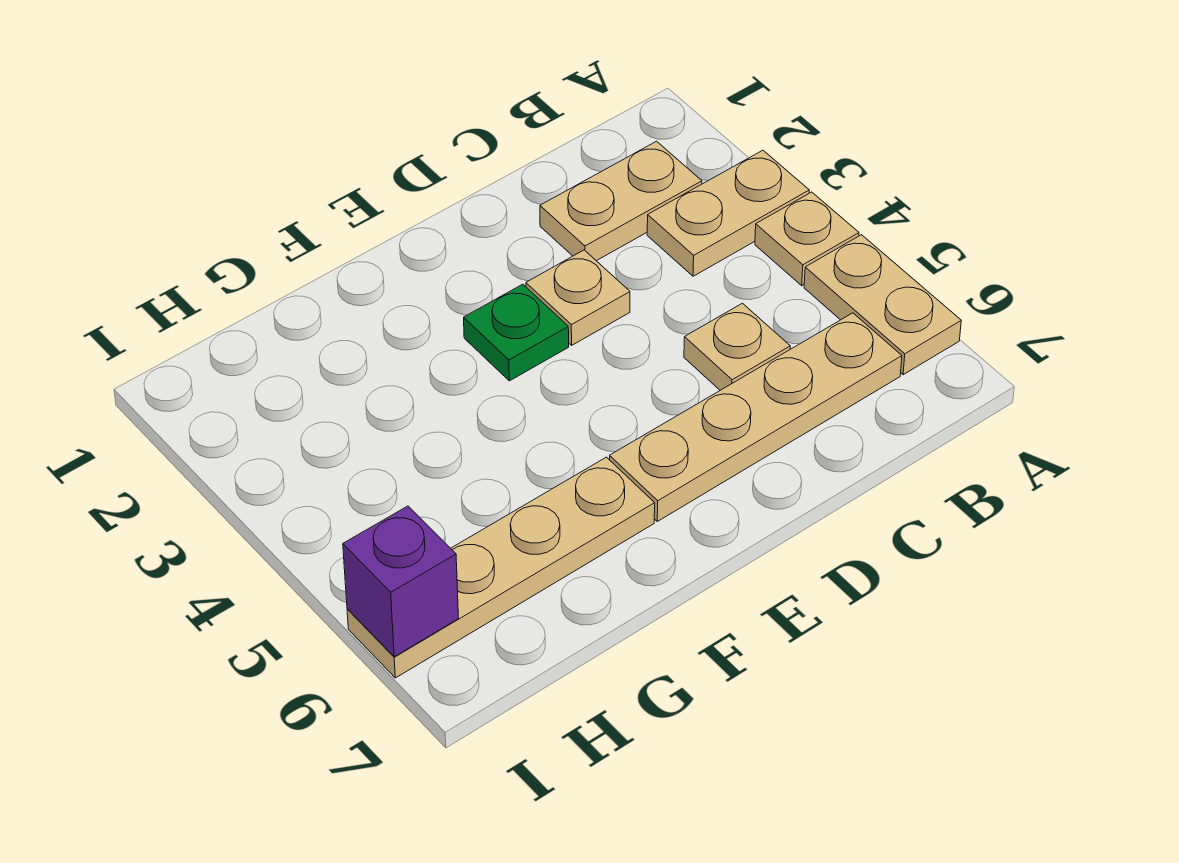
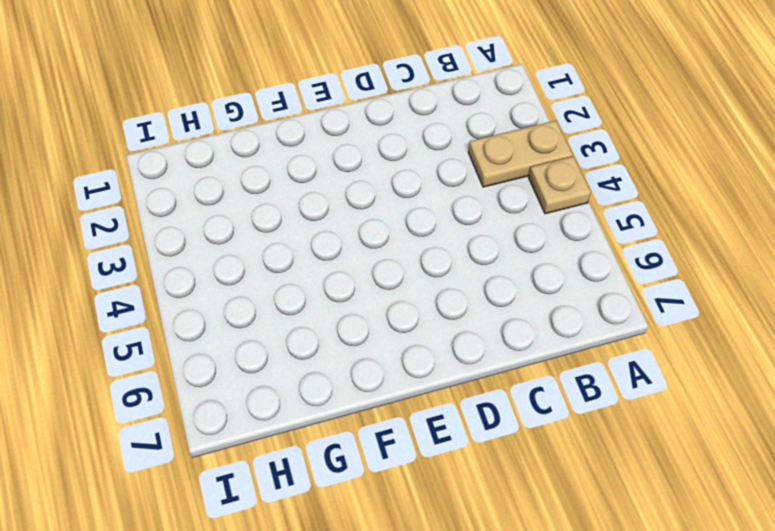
none -> tan plate A5:A6 level 1
none -> tan plate B2:C2 level 1

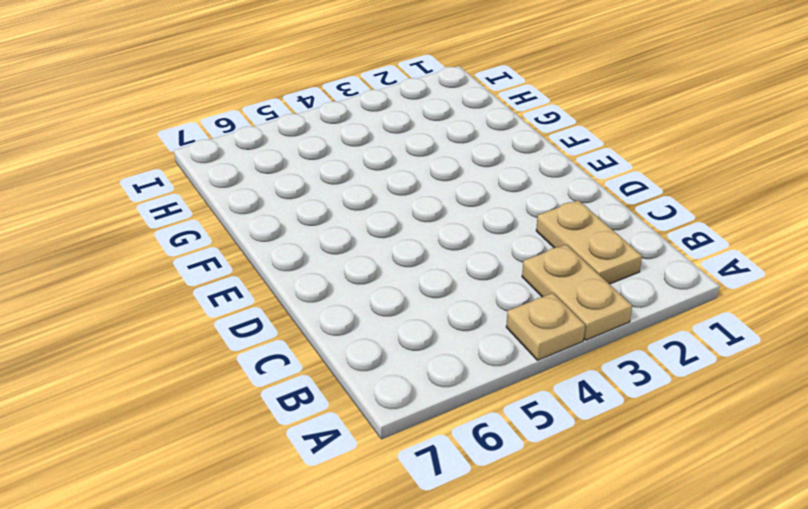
none -> tan plate A5:A6 level 1
none -> tan plate B6:E6 level 1

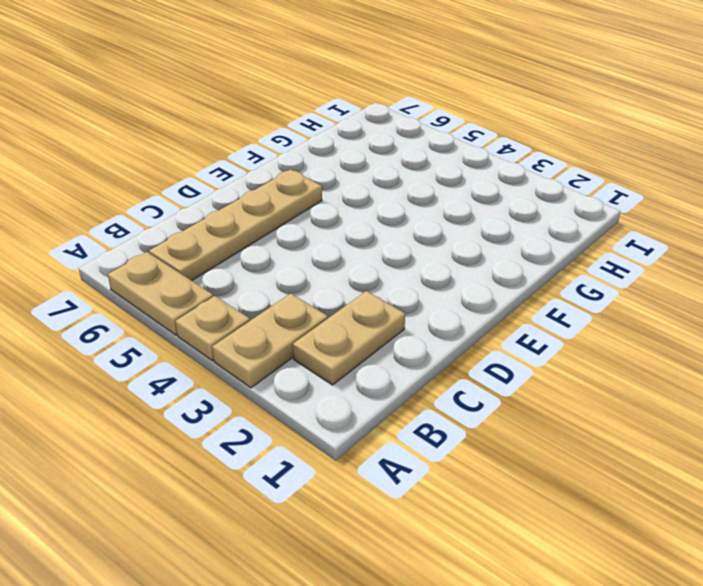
none -> tan plate C5 level 1
none -> tan plate D3 level 1

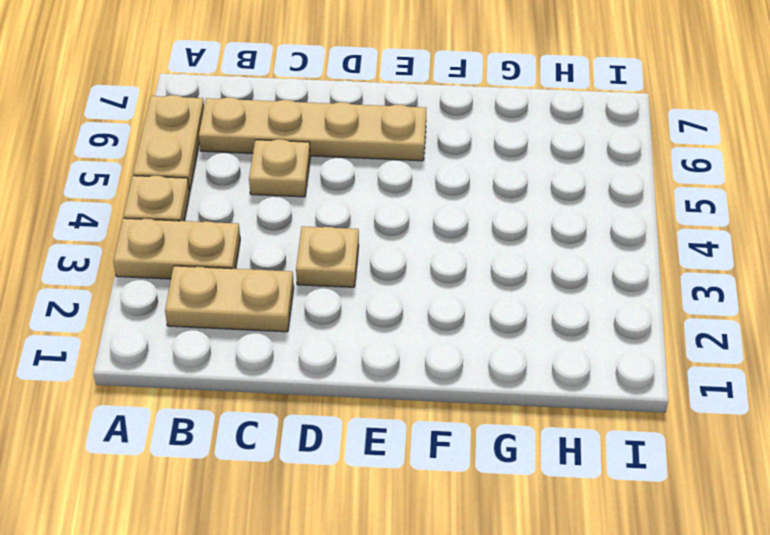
none -> green plate E3 level 1
none -> tan plate F6:I6 level 1

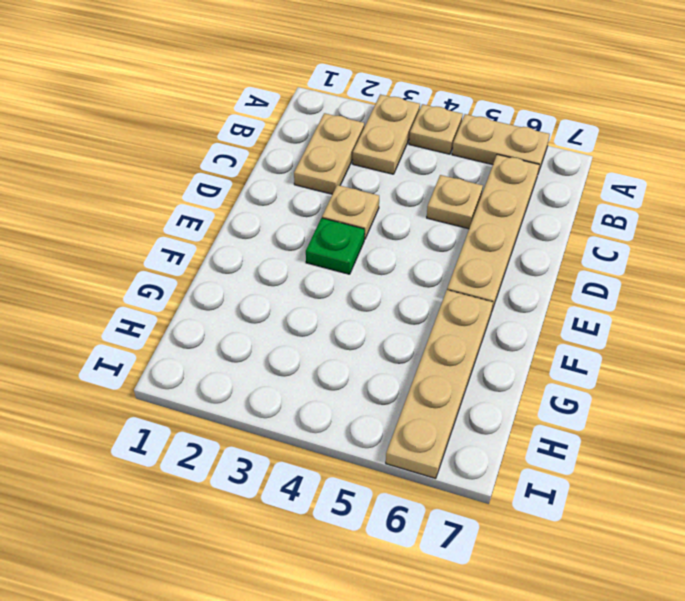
none -> purple brick I6 level 2

